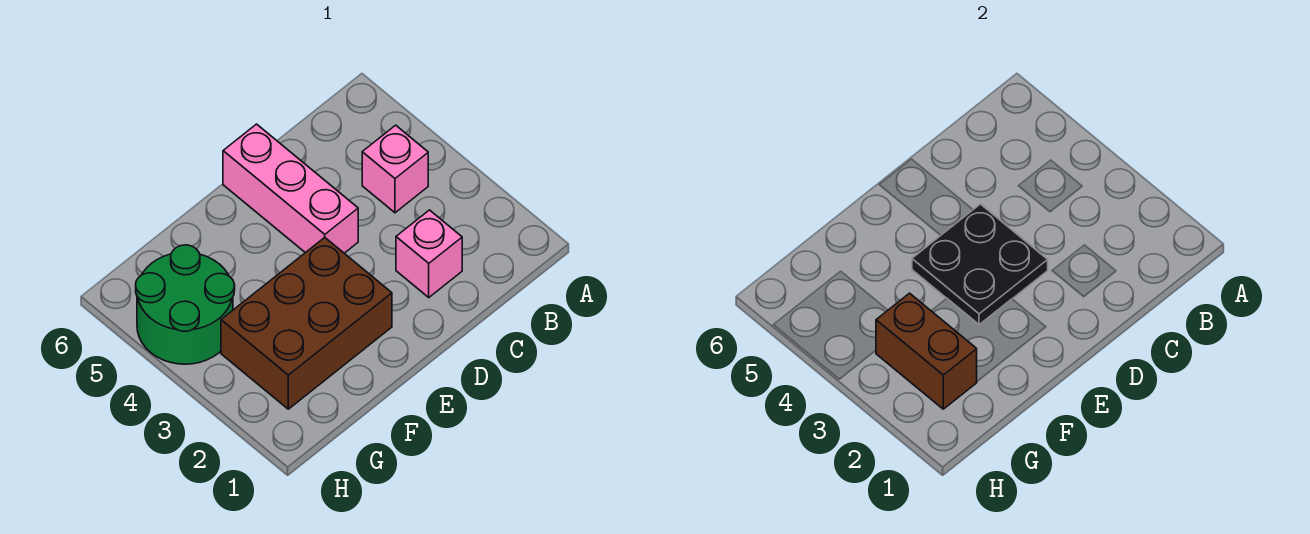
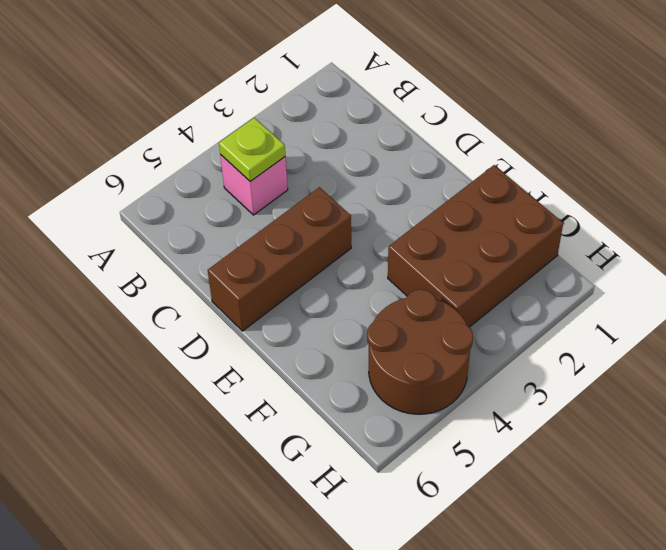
lime plate B4 level 2 -> none
brown brick D4:D6 level 1 -> pink brick D4:D6 level 1
brown brick F1:G3 level 1 -> brown brick E2:G3 level 1
brown round brick G4:H5 level 1 -> green round brick G4:H5 level 1
none -> pink brick C2 level 1
none -> black plate D3:E4 level 2

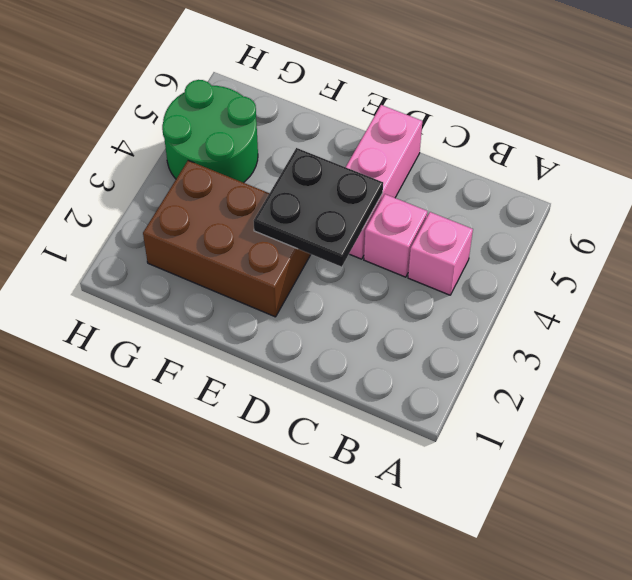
pink brick C4 level 1 -> pink brick C2 level 1
none -> brown brick G2:G3 level 2

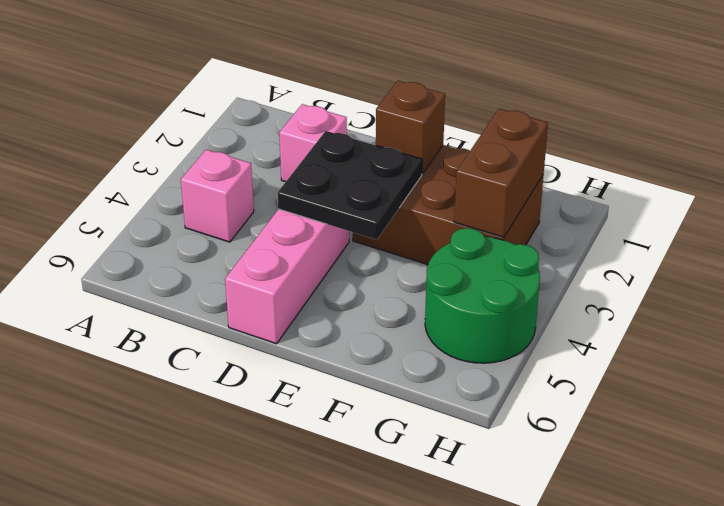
brown brick E2 level 2 -> none

